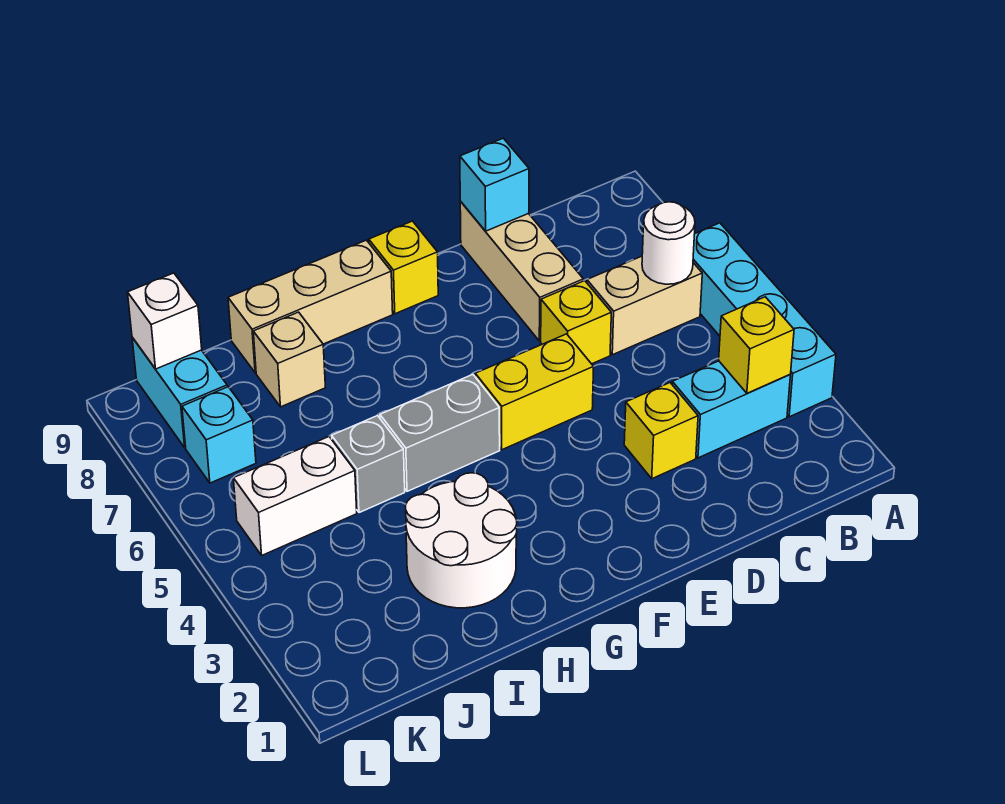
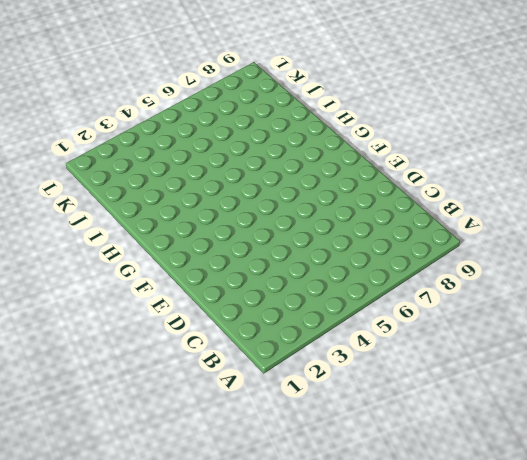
none -> cyan brick A3:A6 level 1
none -> cyan brick B3:C3 level 1
none -> tan brick B6:C6 level 1

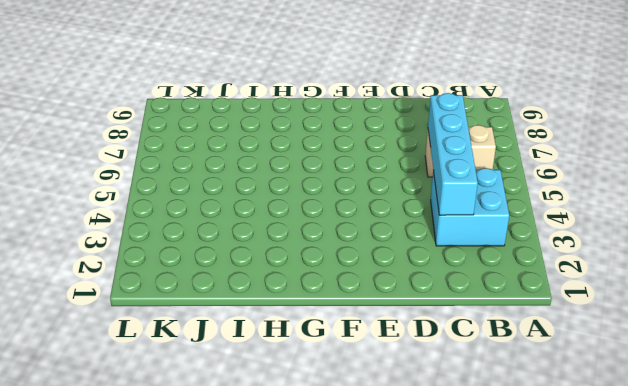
cyan brick B3:C4 level 1 -> cyan brick B3:C3 level 1
cyan brick C3:C6 level 2 -> cyan brick A3:A6 level 1
none -> yellow brick D3 level 1
none -> yellow brick D6 level 1
none -> tan brick D7:D9 level 1

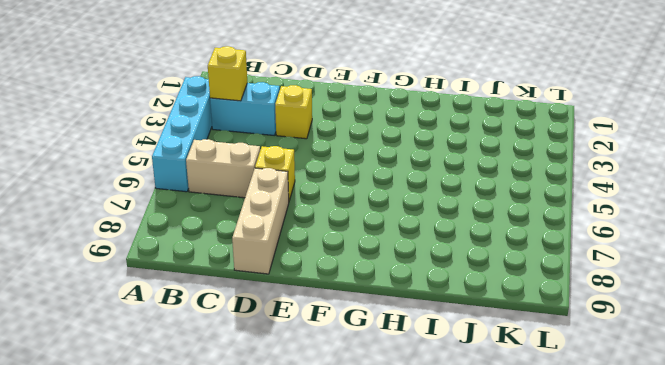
none -> yellow brick E5:F5 level 1
none -> yellow brick F9 level 1
none -> grey brick G5:H5 level 1

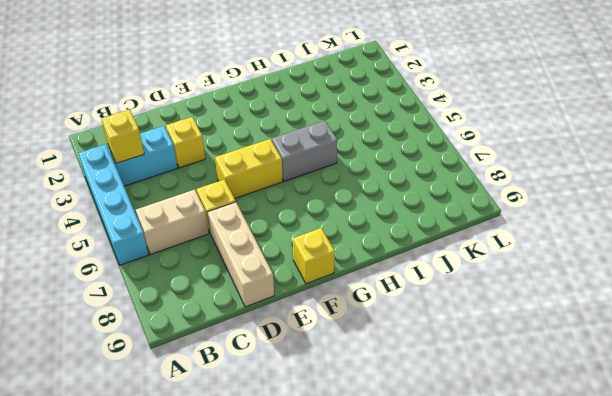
none -> tan brick G9:I9 level 1
none -> white round brick H2:I3 level 1
none -> grey brick I5 level 1

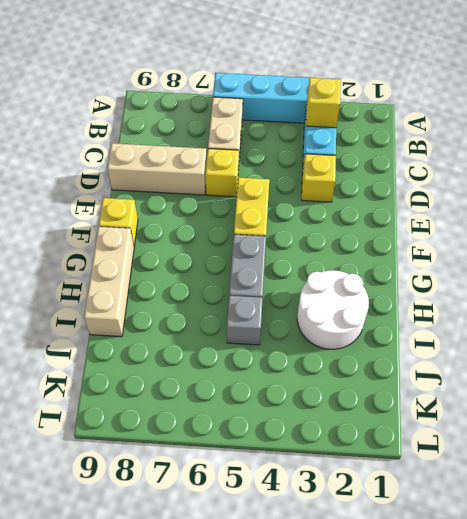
none -> tan brick I8 level 1
none -> white brick J5:K5 level 1
none -> cyan brick K7 level 1

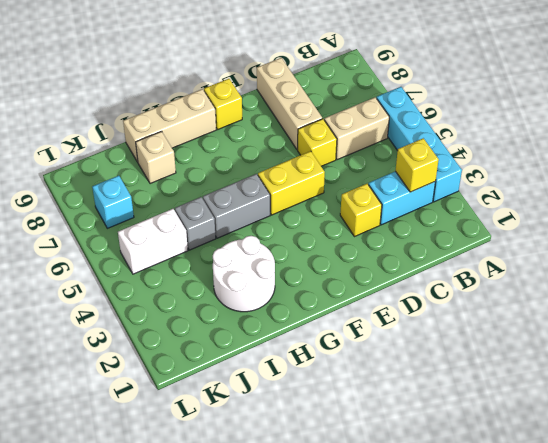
none -> cyan brick K8:K9 level 1
none -> white round brick B6 level 2
none -> cyan brick D9 level 2

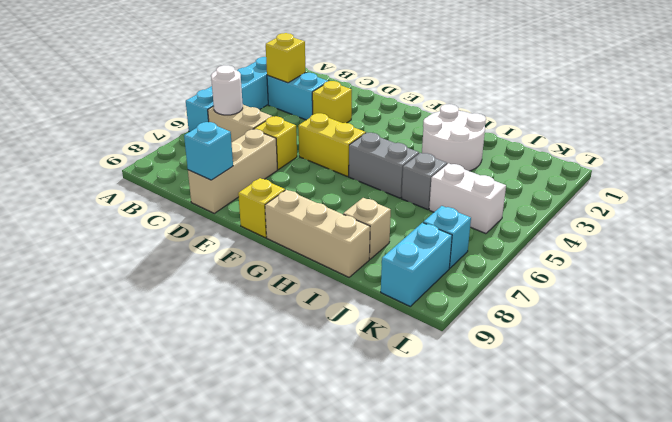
none -> white brick K9 level 2

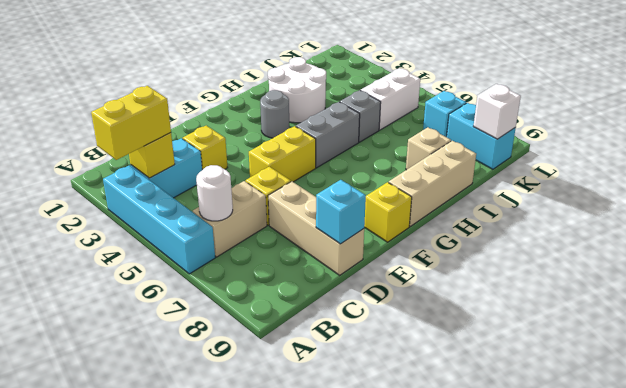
yellow brick A3:B3 level 3 -> none
grey round brick G3 level 1 -> none

